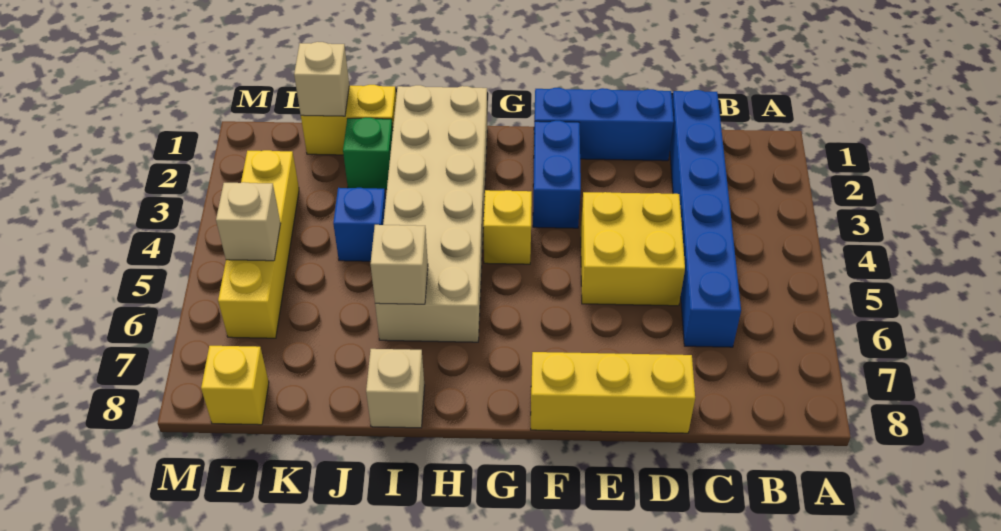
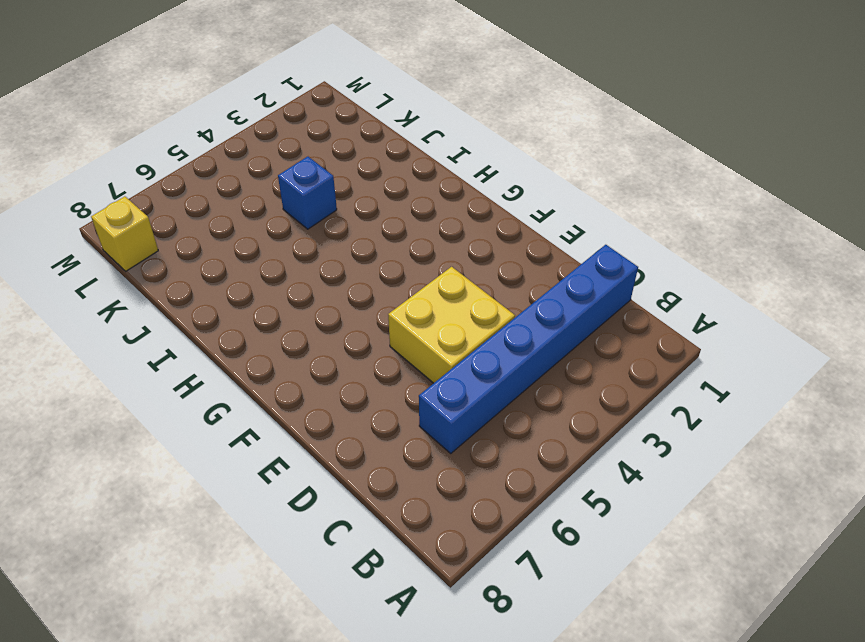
none -> blue brick D1:F1 level 1
none -> yellow brick D8:F8 level 1
none -> blue brick F2:F3 level 1

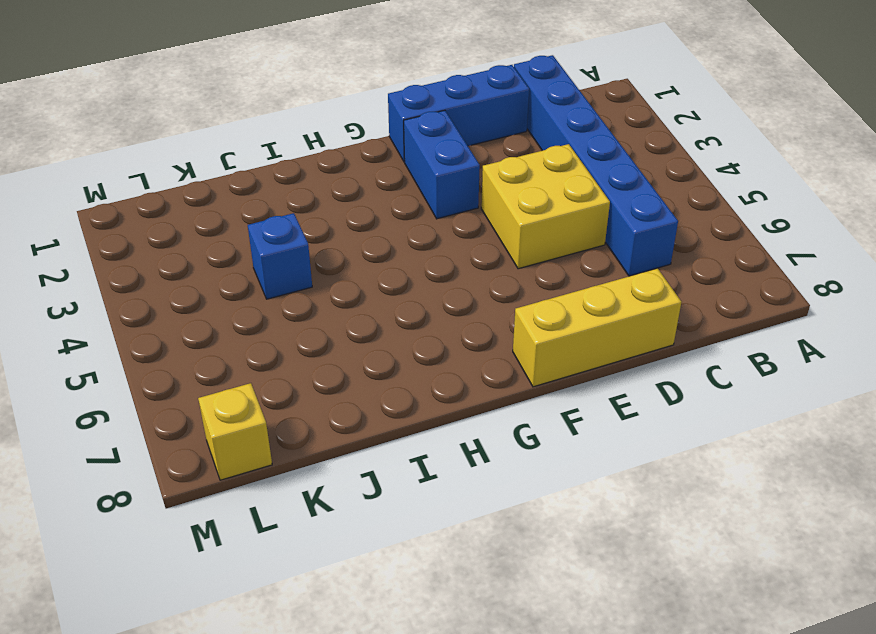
none -> yellow brick G4 level 1
none -> tan brick H1:I6 level 1
none -> tan brick I8 level 1

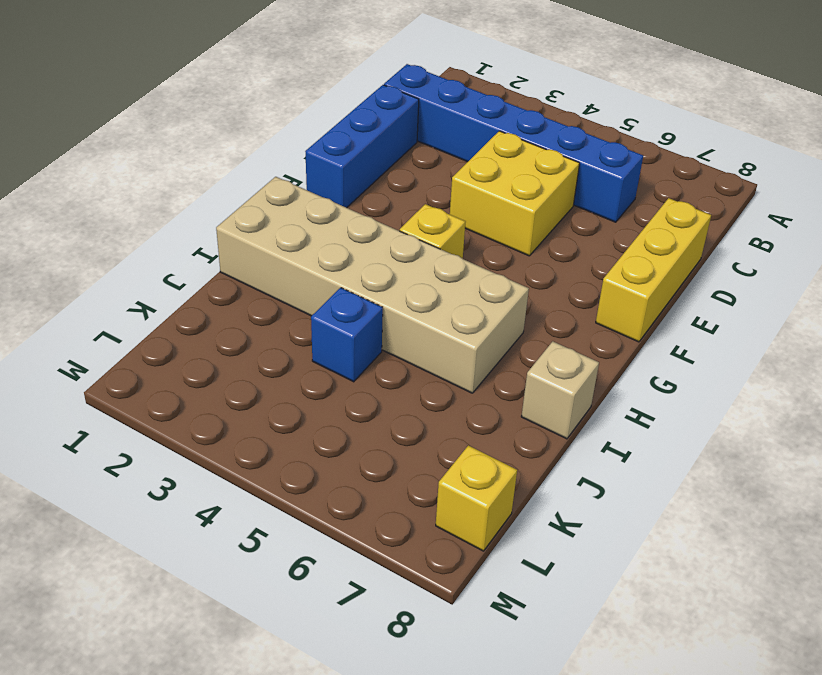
none -> blue brick F2:F3 level 1
none -> yellow brick J1:K1 level 1
none -> green brick J2 level 1

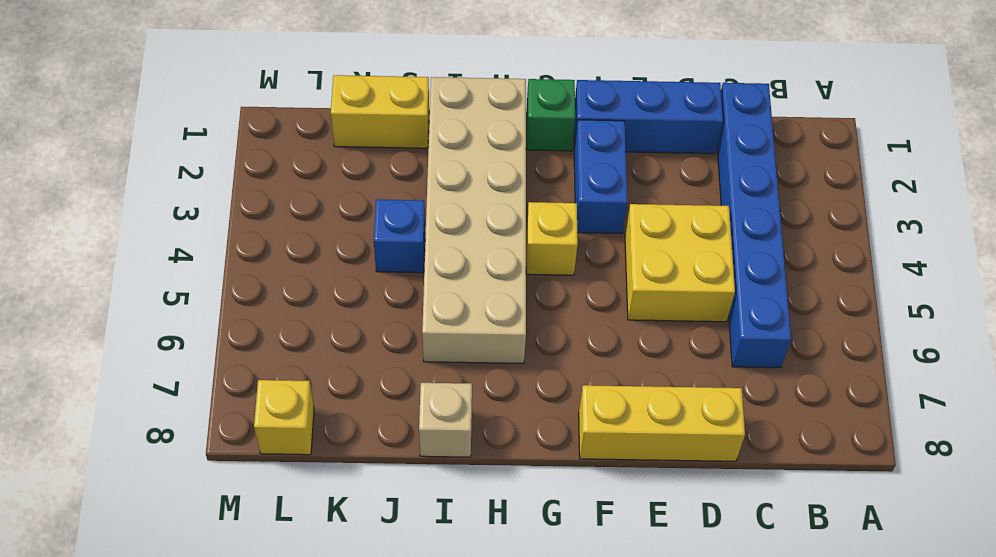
green brick G1 level 1 -> green brick J2 level 1
none -> yellow brick L3:L6 level 1
none -> tan brick I6 level 2
none -> tan brick K1 level 2

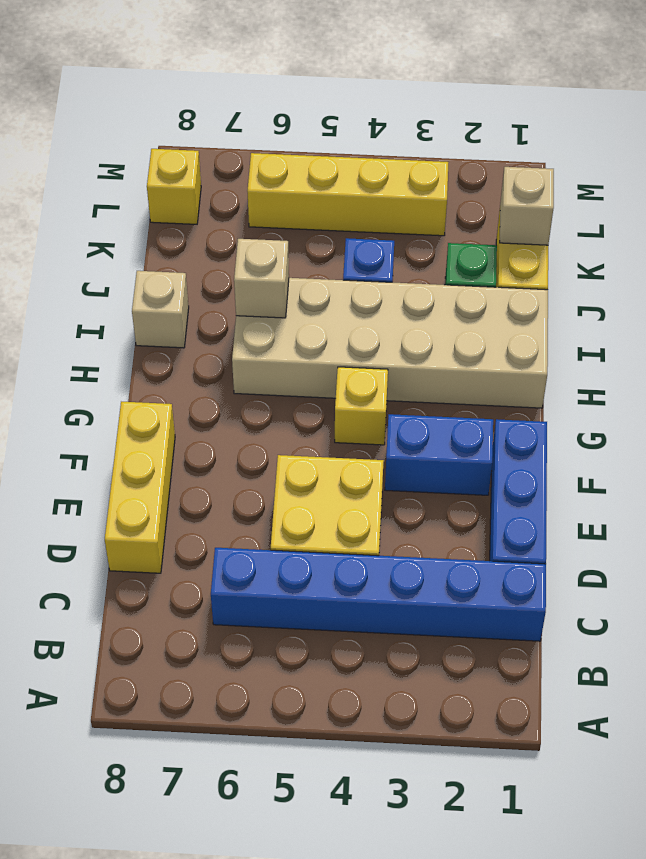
none -> tan brick L5 level 2

